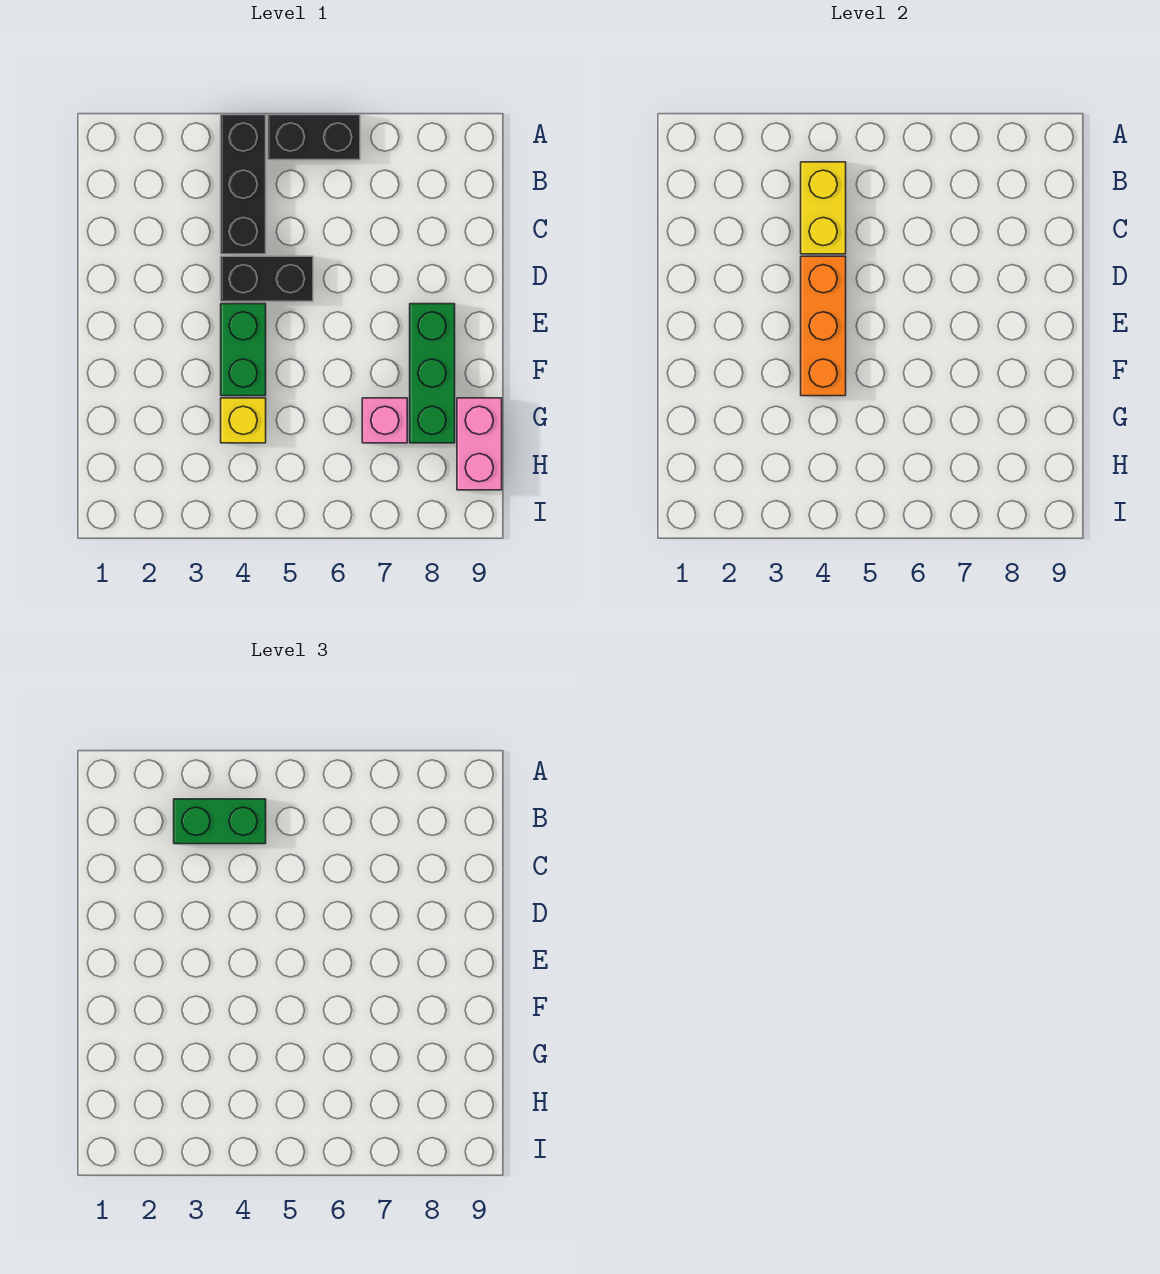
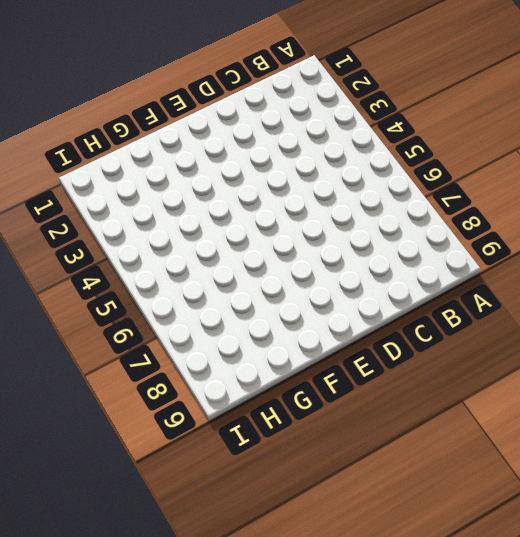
none -> black brick A4:C4 level 1
none -> black brick A5:A6 level 1

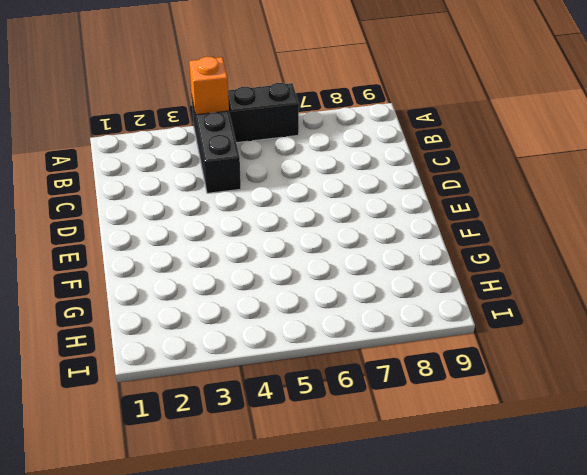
orange brick A4 level 2 -> none
none -> black brick D4:D5 level 1
none -> green brick E4:F4 level 1

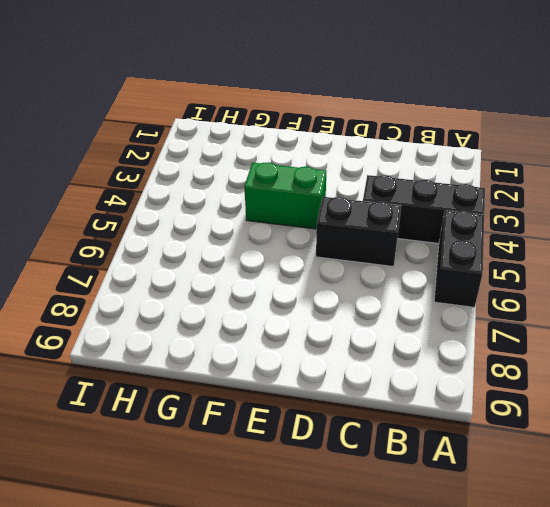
black brick C5:D5 level 1 -> black brick D4:D5 level 1
none -> green brick E8:G8 level 1
none -> yellow brick G4 level 1

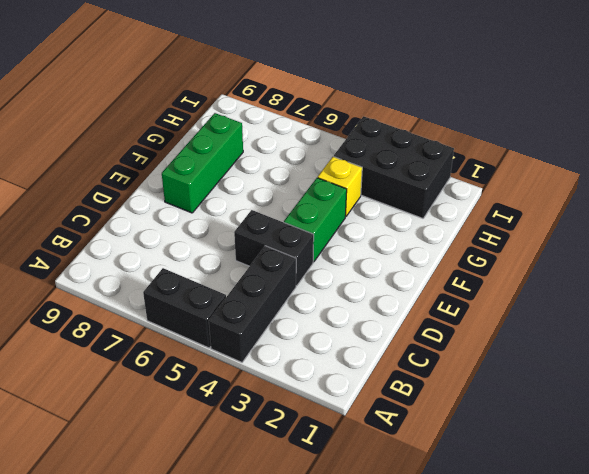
black brick H2:I4 level 1 -> none
none -> pink brick G7 level 1
none -> pink brick G9:H9 level 1

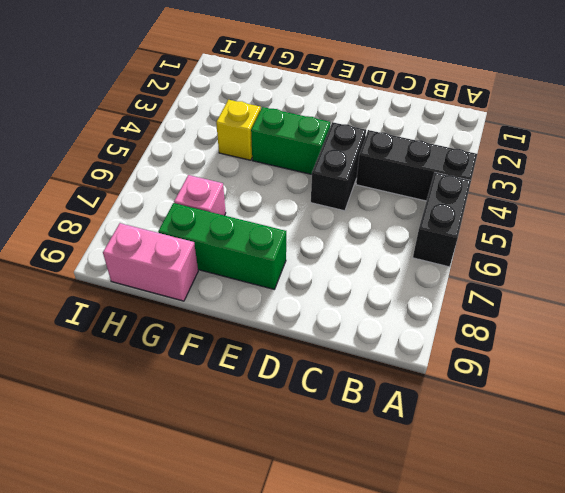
none -> yellow brick B4:C4 level 2
none -> orange brick D4:F4 level 2

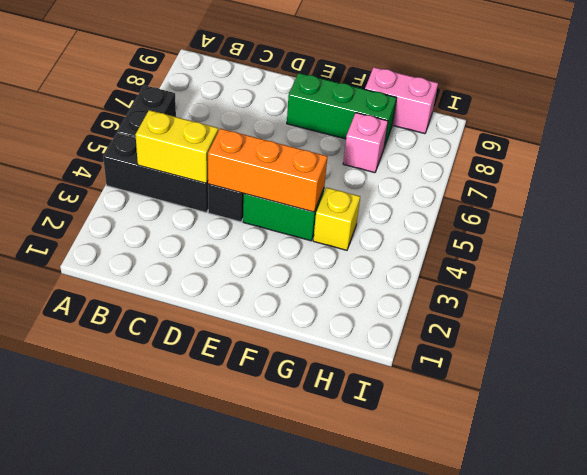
none -> green brick B3:B4 level 3

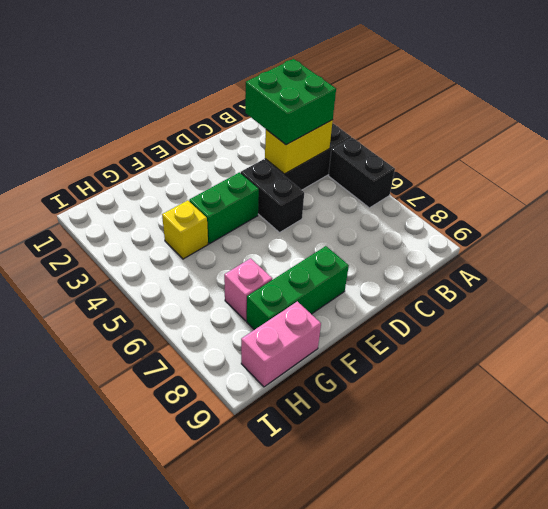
green brick B3:C4 level 3 -> green brick B3:B4 level 3
none -> orange brick D4:F4 level 2

